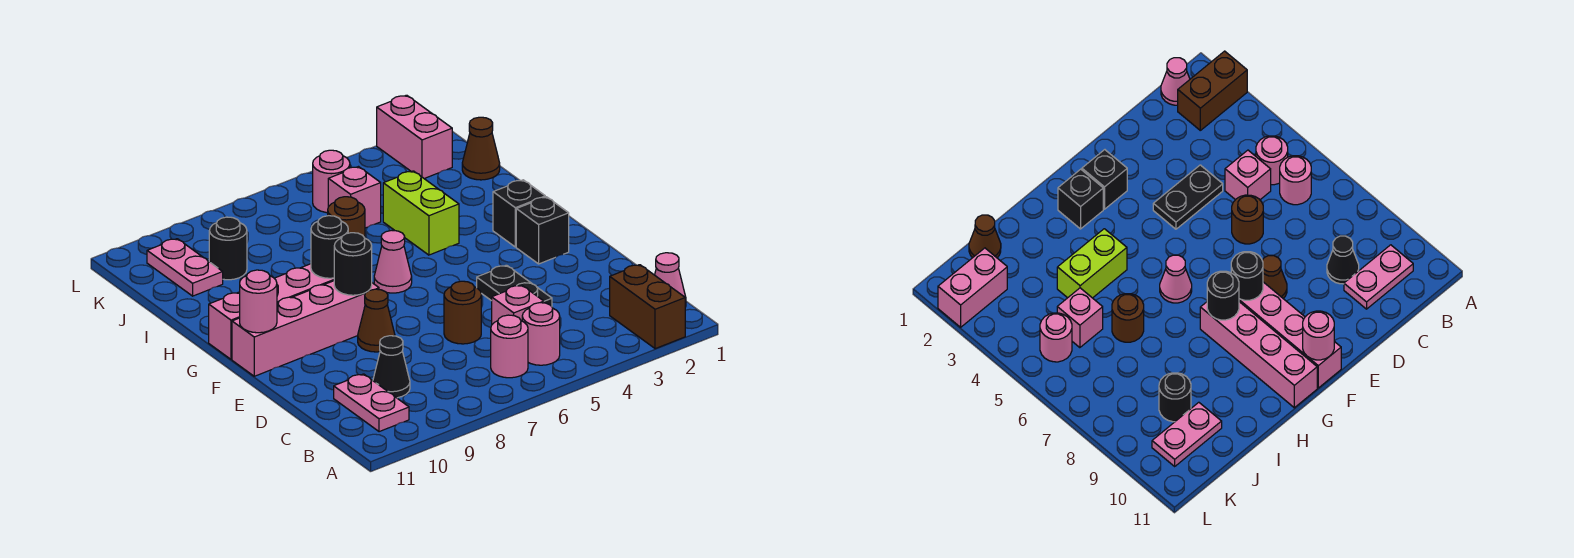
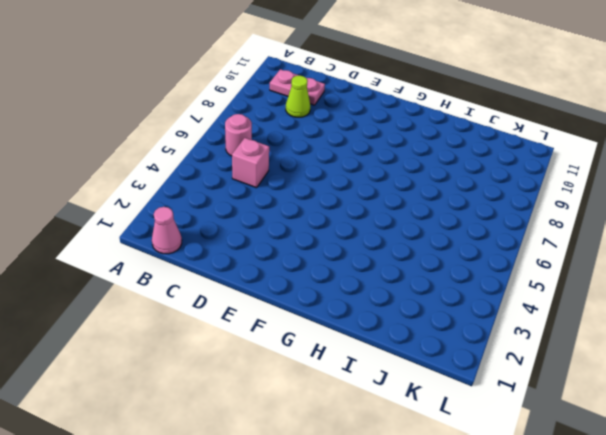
lime cone C9 level 1 -> black cone C9 level 1
none -> brown brick A2:B2 level 1
none -> pink round brick B5 level 1
none -> black plate D4:E4 level 1

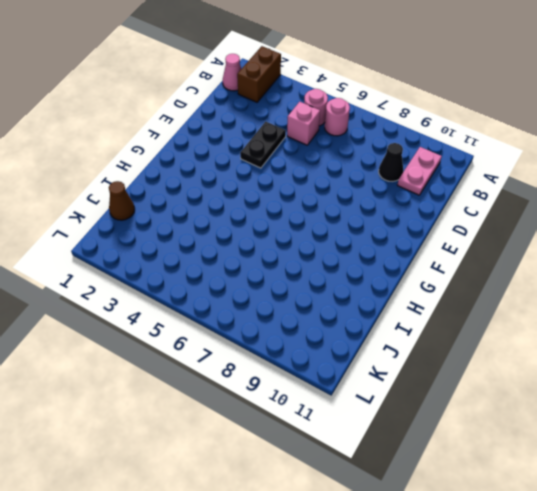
none -> brown round brick D6 level 1
none -> brown cone E8 level 1
none -> black brick F2 level 1

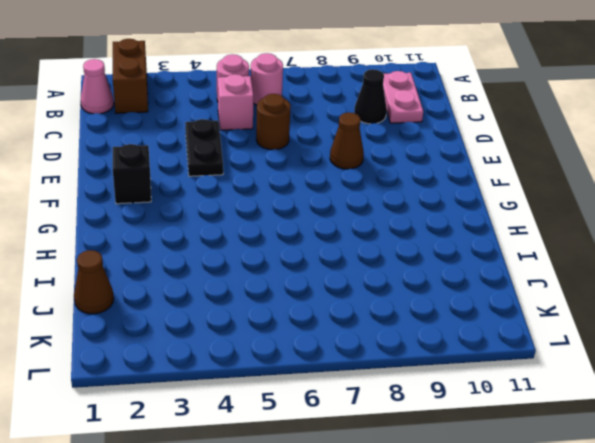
none -> pink brick F8:F11 level 1
none -> black brick G2 level 1
none -> pink cone G6 level 1

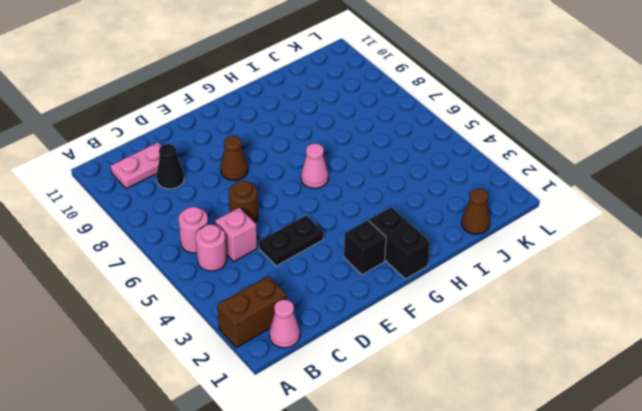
black brick G1:G2 level 1 -> black brick G2 level 1
none -> pink brick F8:F11 level 1
none -> pink brick G8:G11 level 1
none -> lime brick H4:I4 level 1

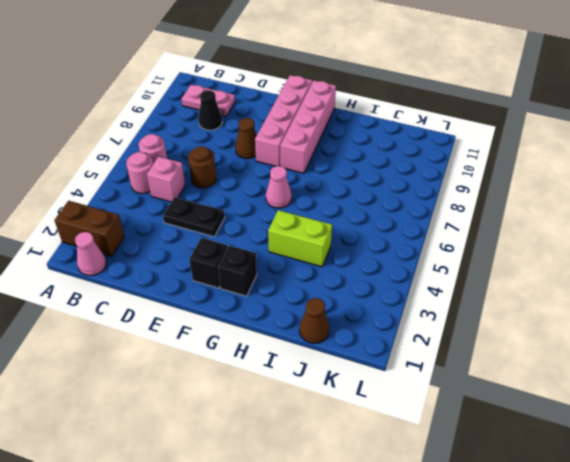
none -> brown round brick I6 level 1
none -> pink brick J5 level 1
none -> black round brick J9 level 1

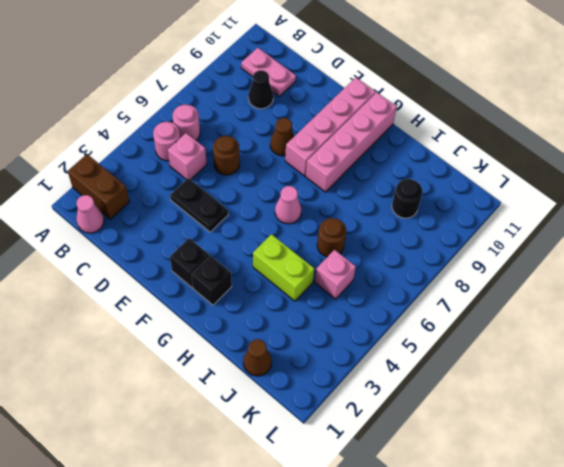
none -> pink plate J10:K10 level 1
none -> pink brick K2:L2 level 1
none -> pink round brick K5 level 1

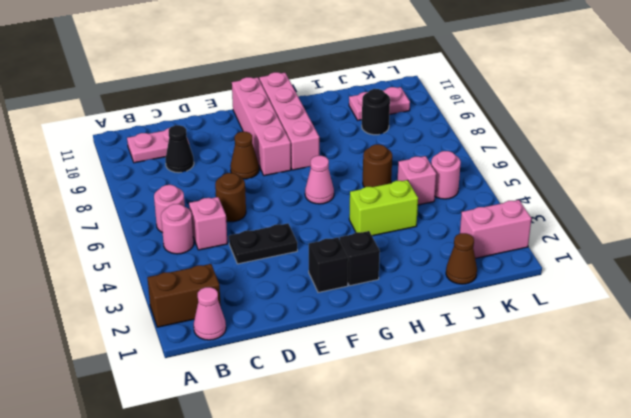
none -> black round brick F8 level 2
none -> pink round brick F11 level 2
none -> black round brick G8 level 2

